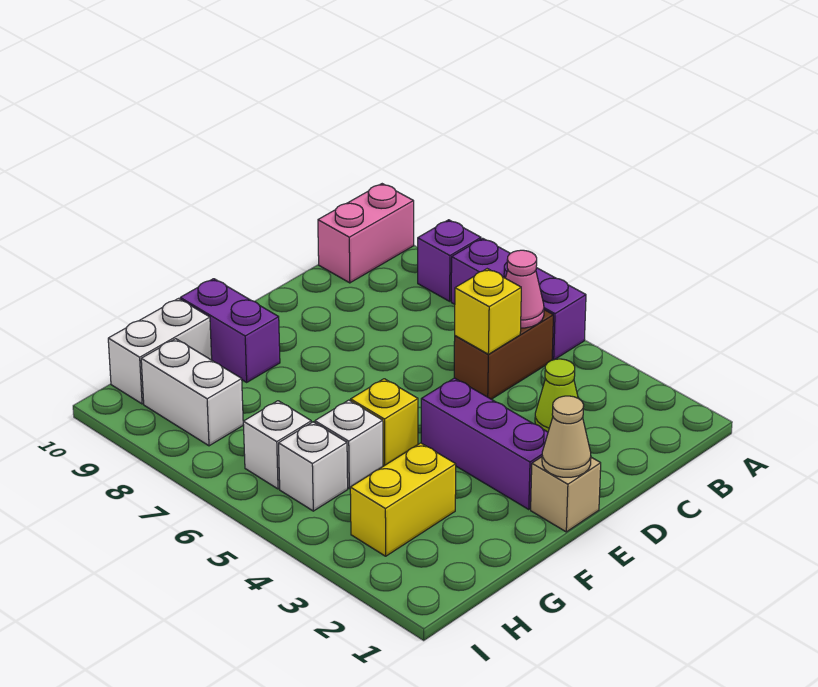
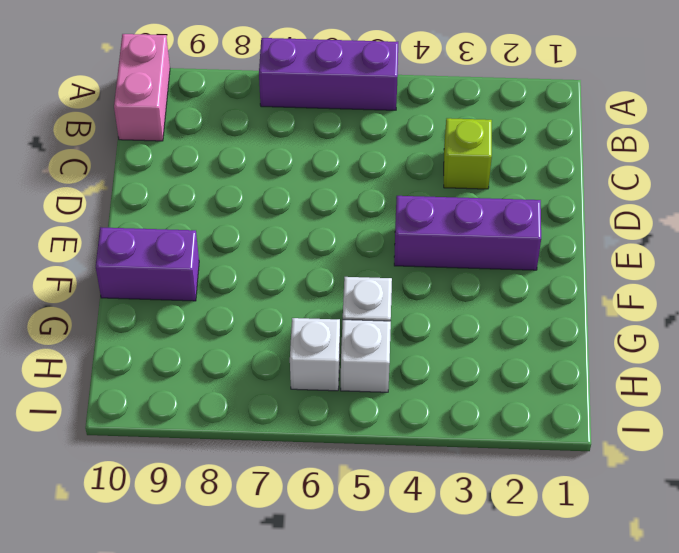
lime brick C3 level 1 -> lime cone C3 level 1
none -> purple brick A8 level 1
none -> brown brick B5:C5 level 1
none -> tan brick E1 level 1

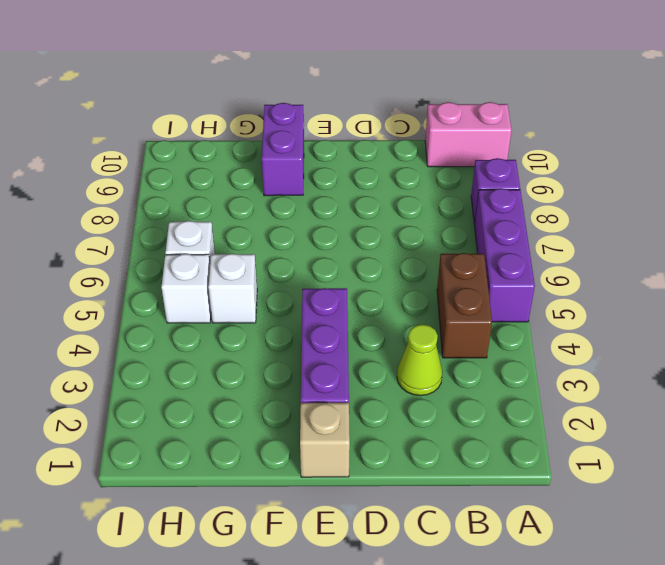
brown brick B4:B5 level 1 -> brown brick B5:C5 level 1
none -> yellow brick F5 level 1
none -> yellow brick G3:H3 level 1
none -> white brick G10:H10 level 1

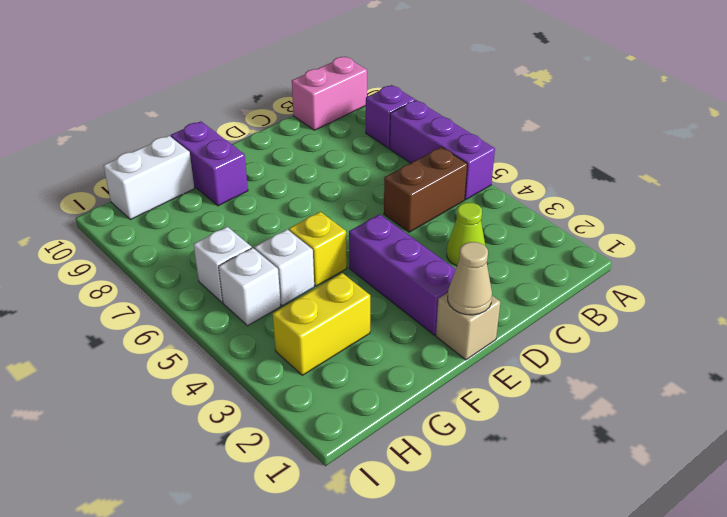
none -> white brick H8:H9 level 1
none -> pink cone B5 level 2
none -> yellow brick C5 level 2

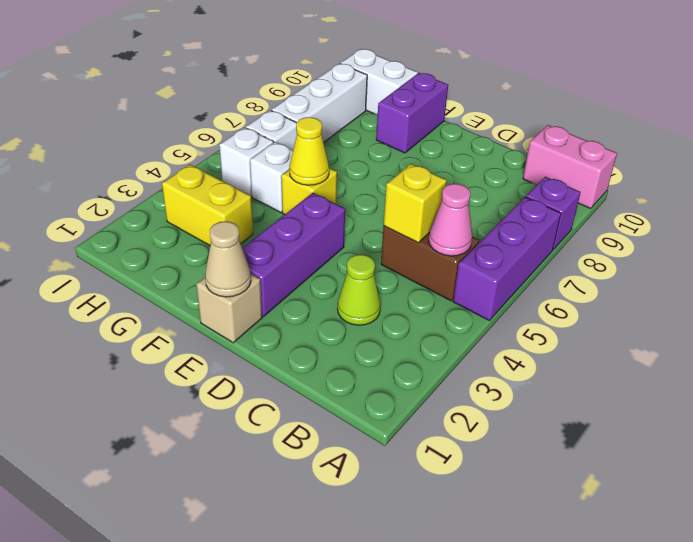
yellow cone F5 level 2 -> none
white brick H7:H9 level 1 -> white brick H8:H9 level 1

